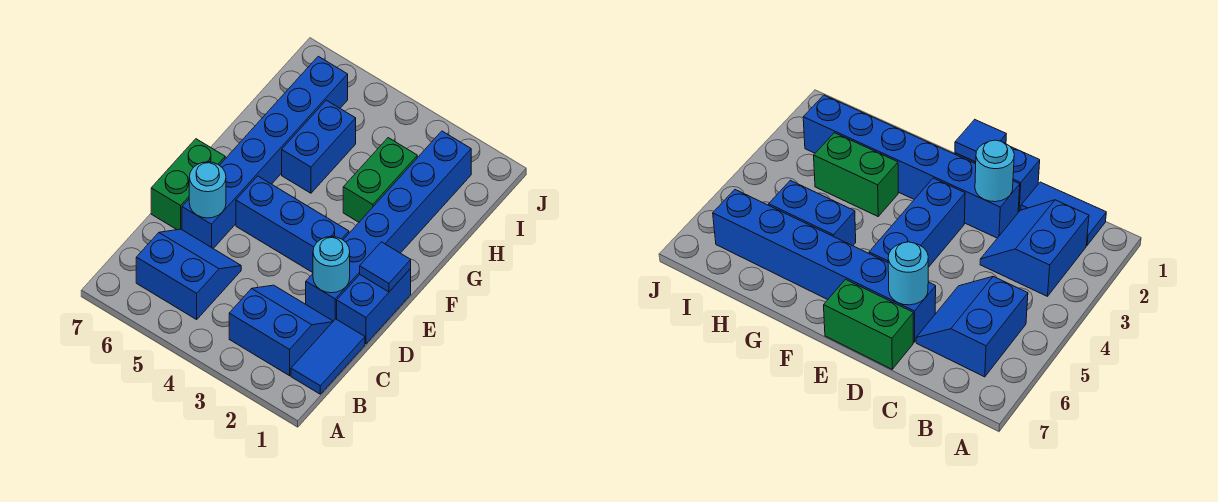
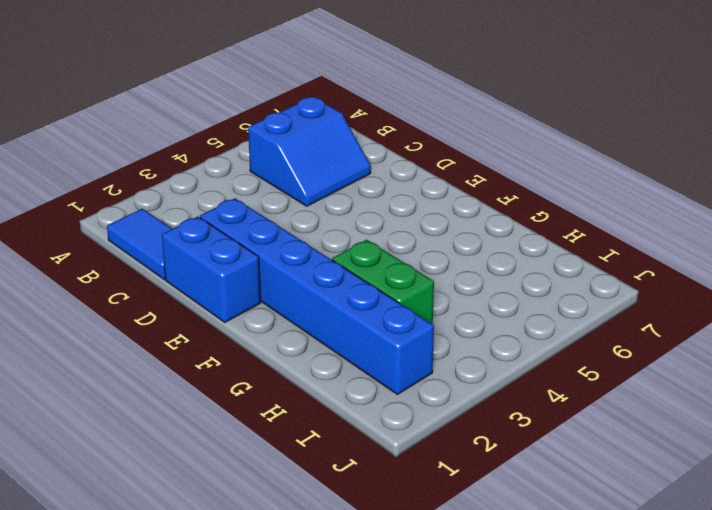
none -> blue slope B2:C3 level 1 top B
none -> blue brick D6:I6 level 1
none -> green brick D7:E7 level 1

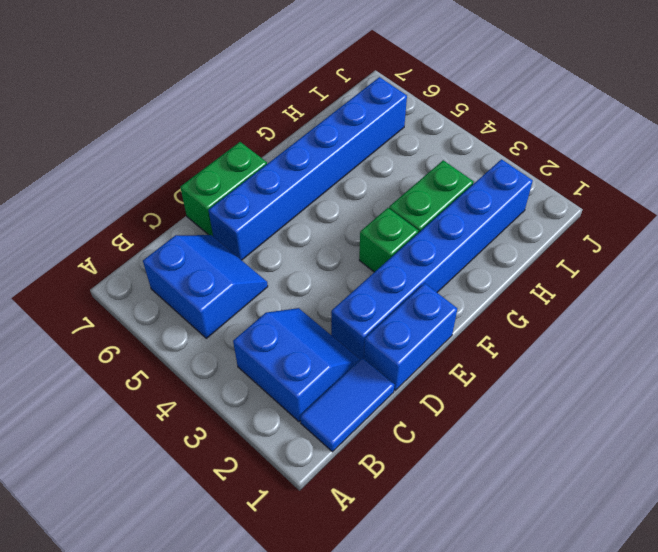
green brick F3 level 1 -> none
none -> blue brick E3:E5 level 1
none -> blue brick G5:H5 level 1
none -> cyan round brick D2 level 2

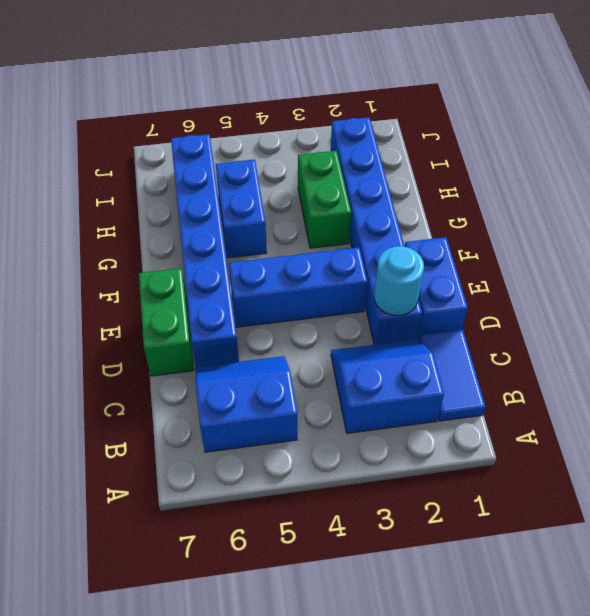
none -> cyan round brick D6 level 2
none -> blue tile E1 level 2

